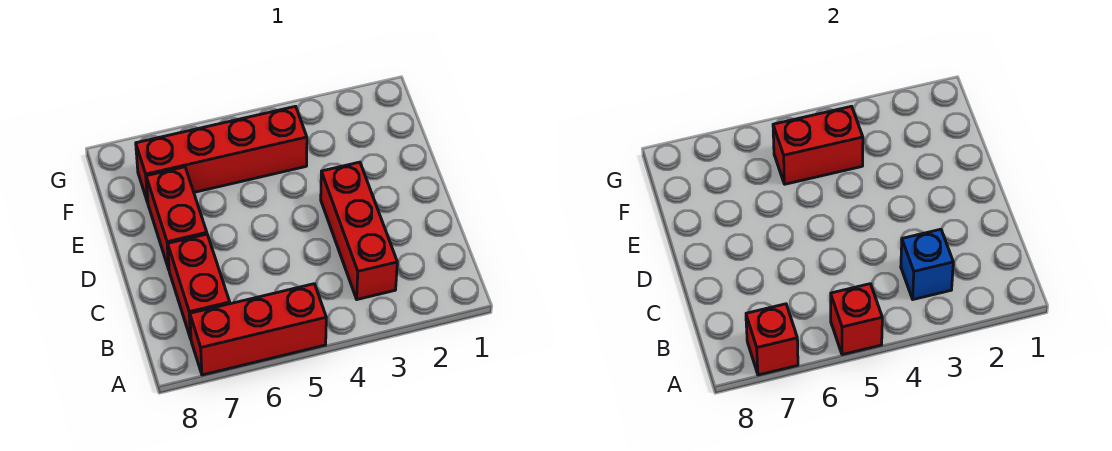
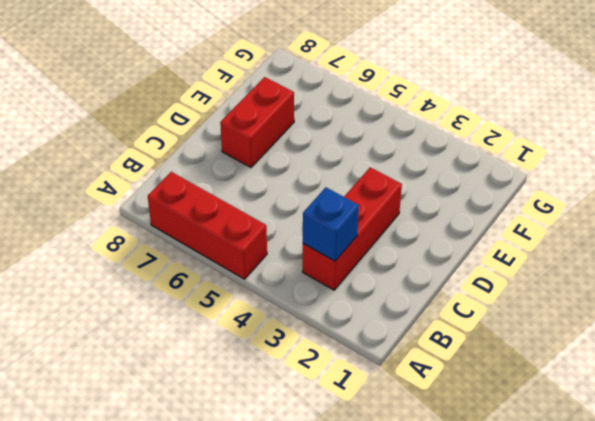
none -> red brick B7:C7 level 1
none -> red brick F4:F7 level 1

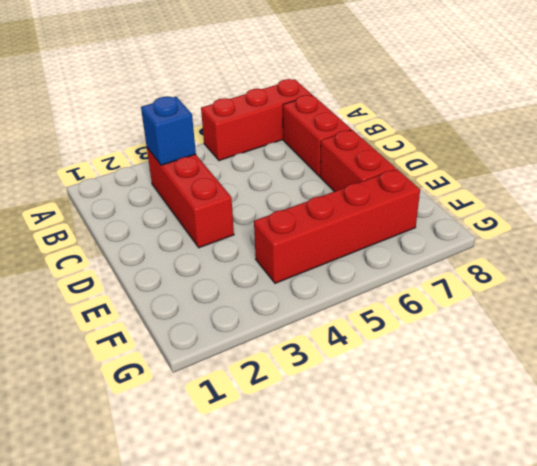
none -> red brick A5 level 2
none -> red brick A7 level 2

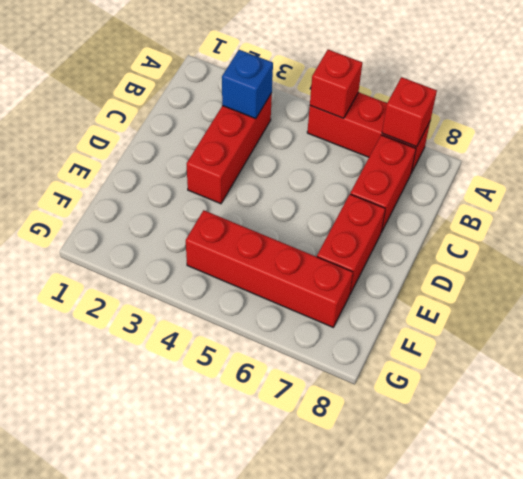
none -> red brick F4:F5 level 2

